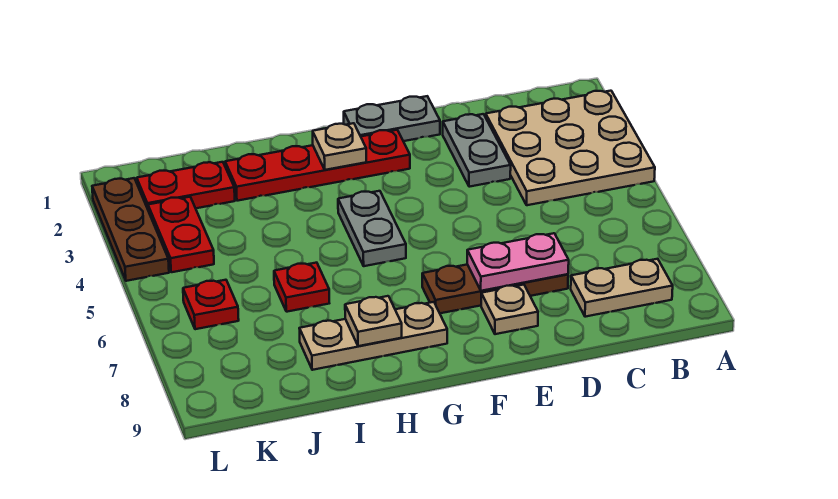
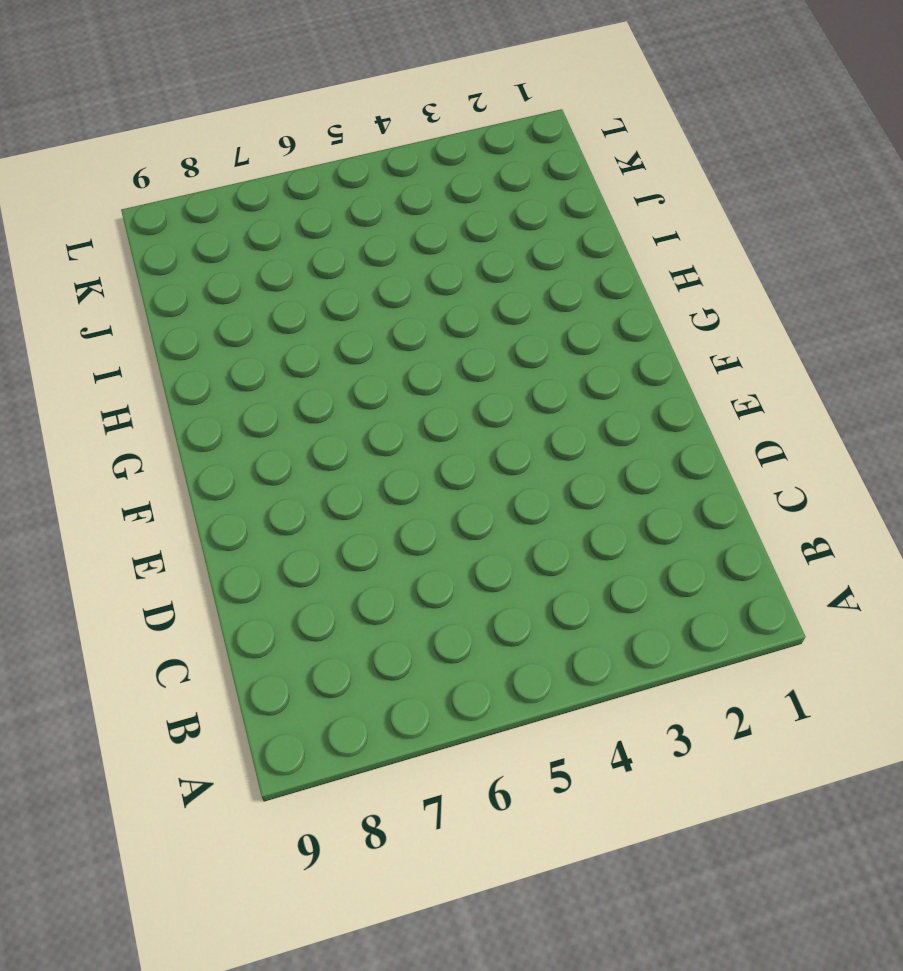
none -> tan plate A2:C4 level 1
none -> tan plate B8:C8 level 1
none -> grey plate D2:D3 level 1

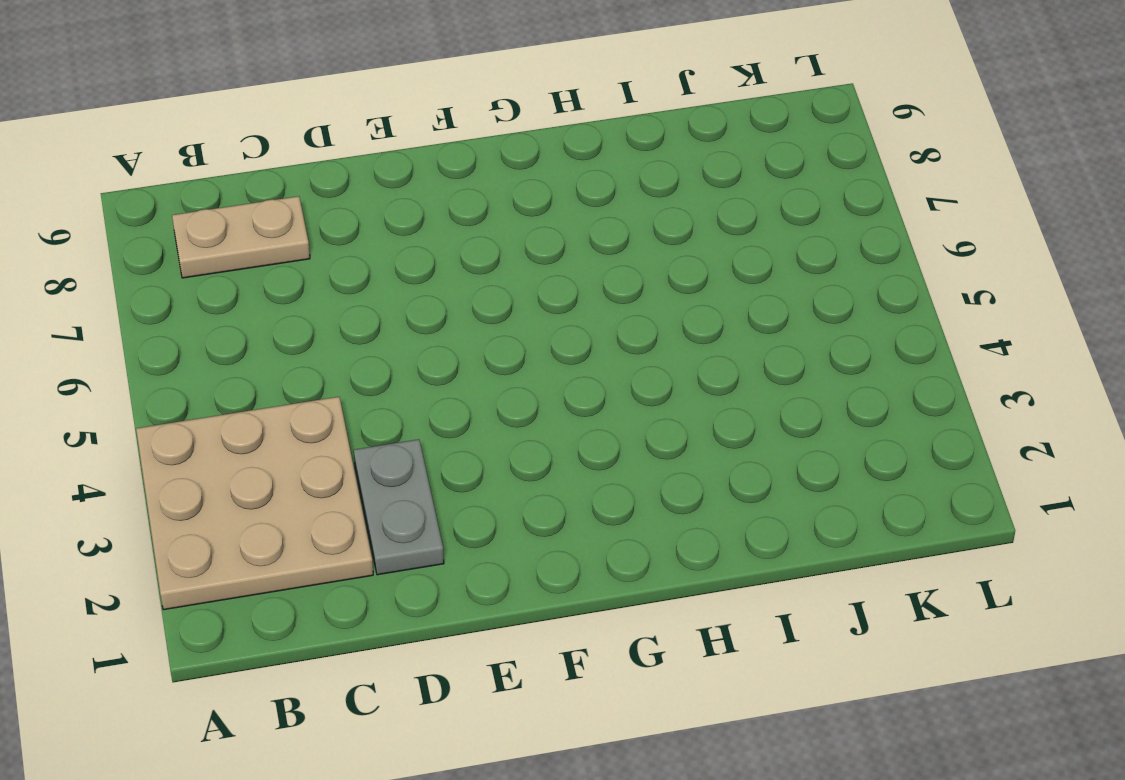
none -> brown plate D7:F7 level 1
none -> grey plate E1:F1 level 1
none -> tan plate E8 level 1

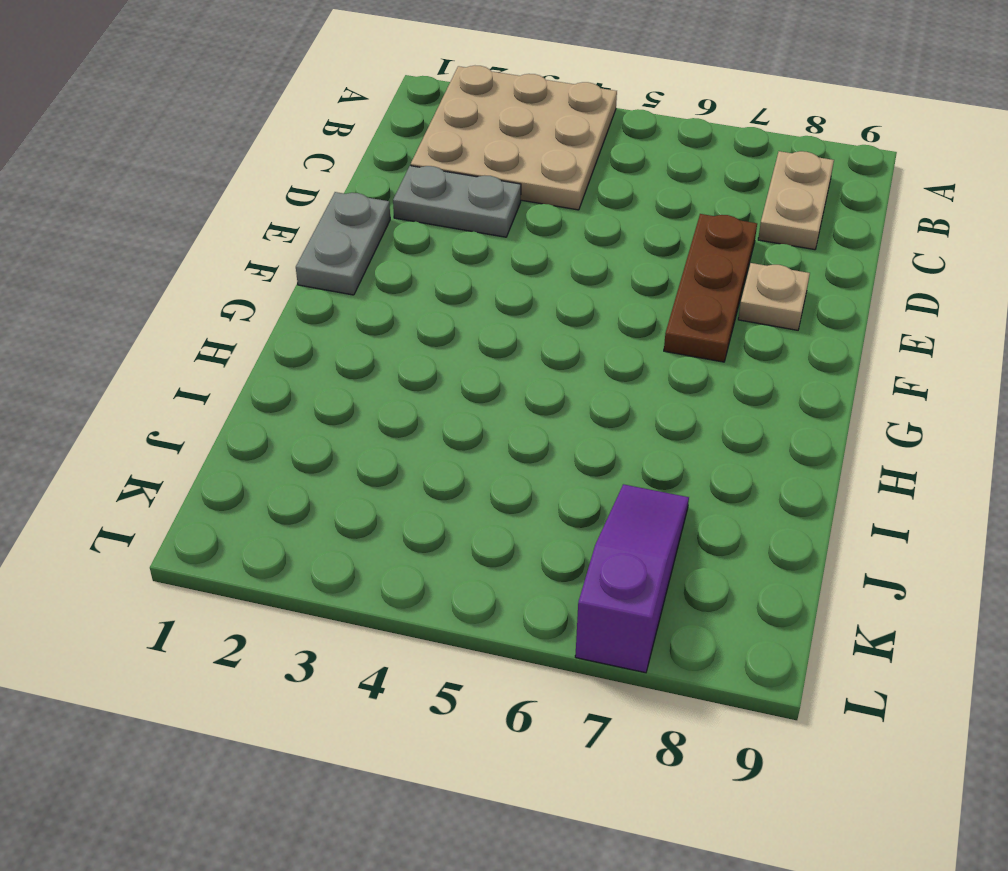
purple slope J7:L7 level 1 top L -> none
none -> red plate F2:I2 level 1
none -> grey plate G4:G5 level 1
none -> tan plate G8:I8 level 1

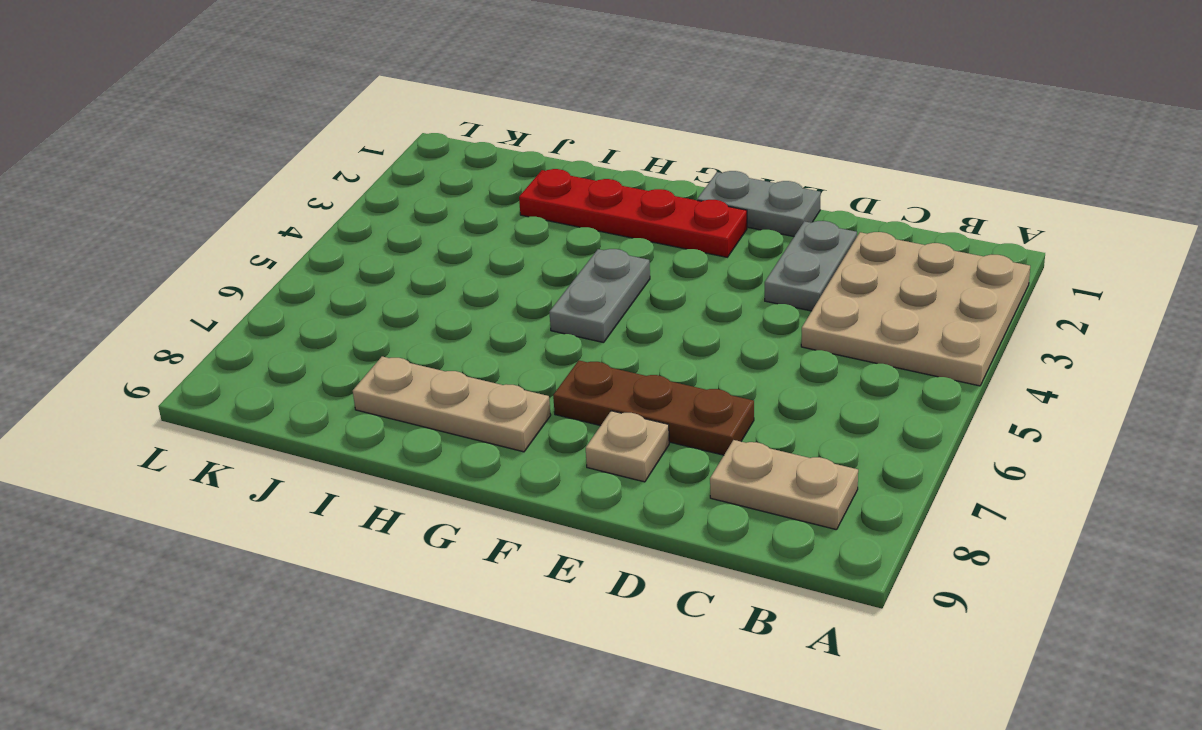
none -> red plate I6 level 1
none -> red plate J2:K2 level 1
none -> red plate K3:K4 level 1

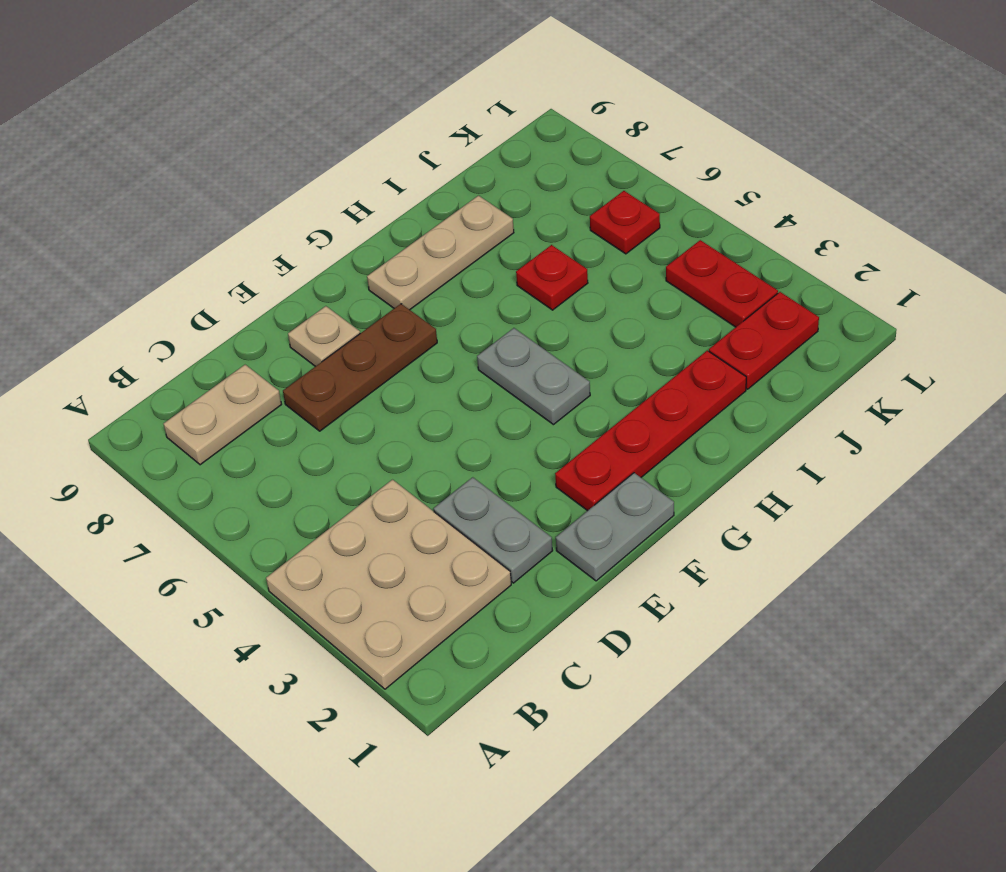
none -> brown plate L2:L4 level 1
none -> pink plate D7:E7 level 2
none -> tan plate G2 level 2

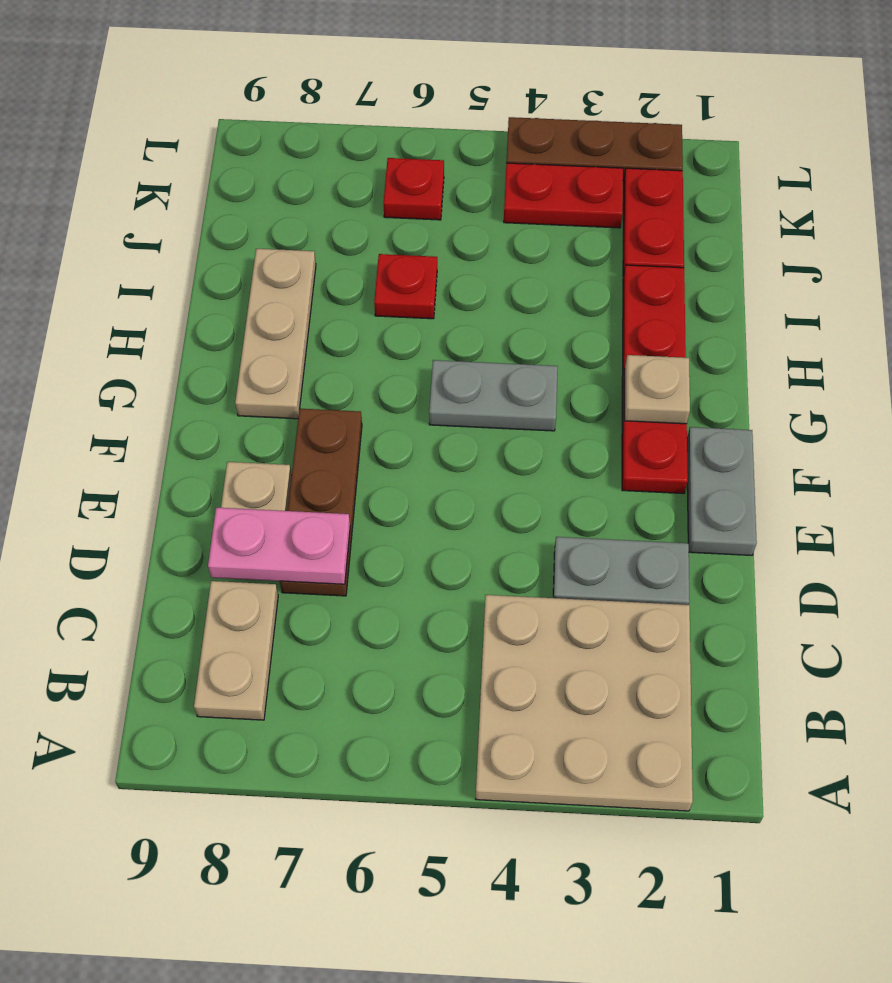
pink plate D7:D8 level 2 -> pink plate D7:E7 level 2
none -> tan plate H8 level 2

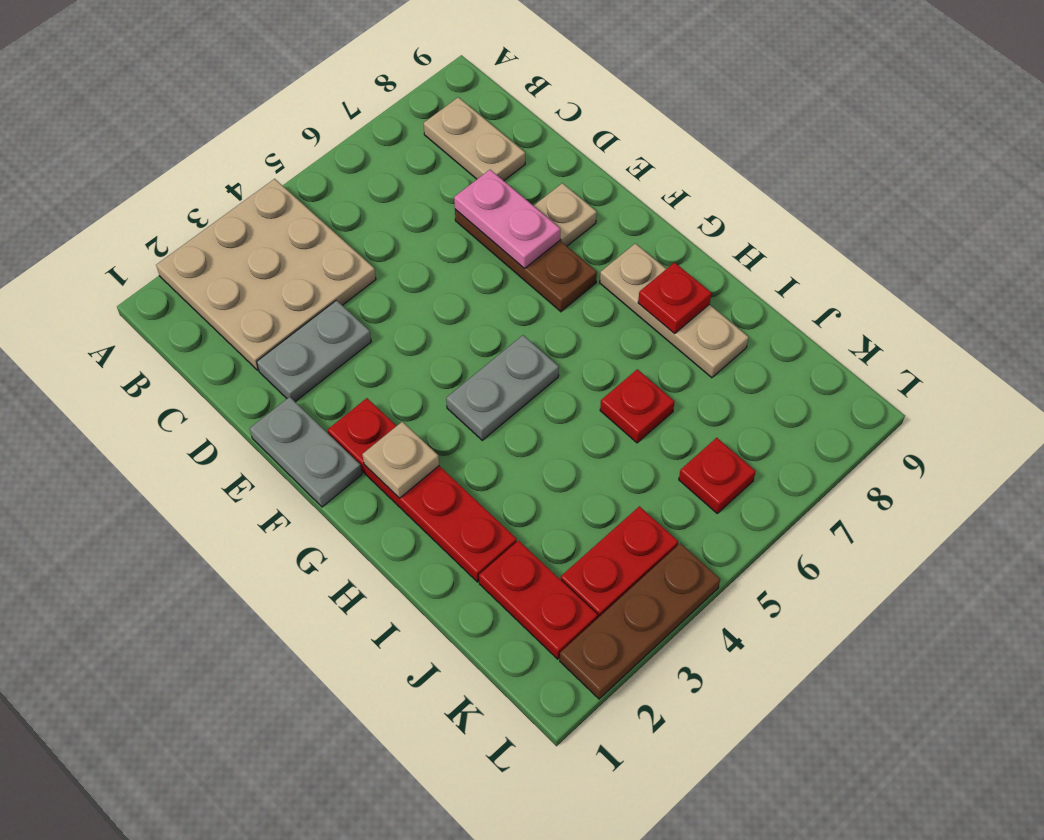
red plate H8 level 2 -> tan plate H8 level 2

